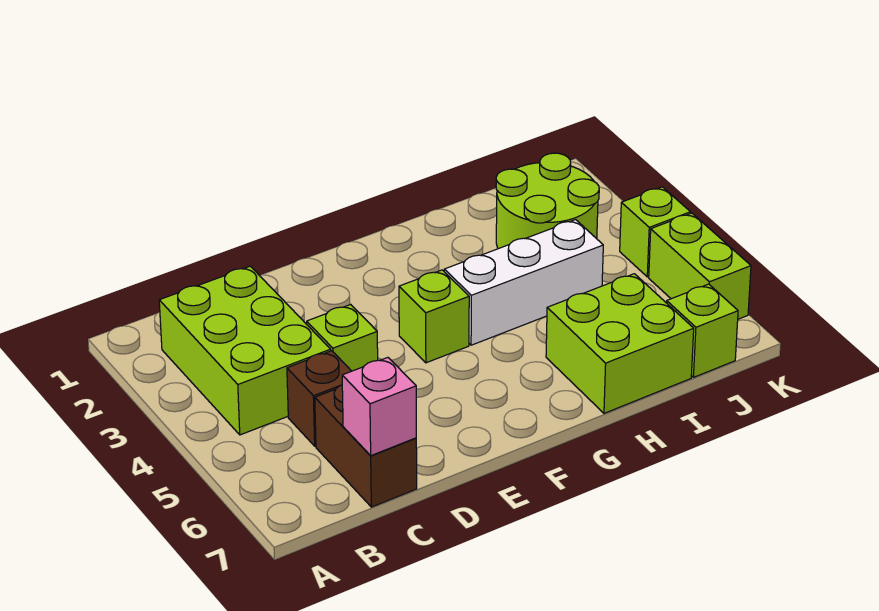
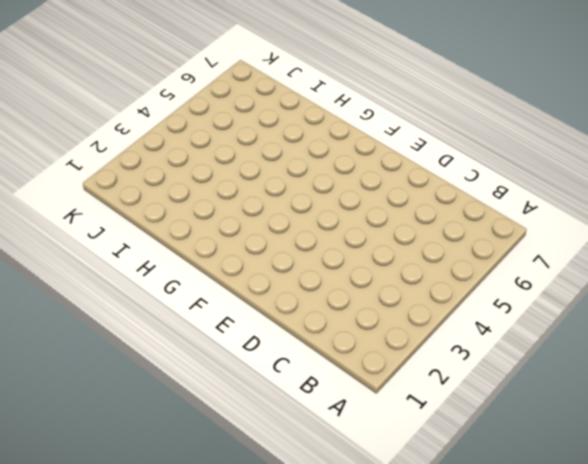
none -> lime brick B2:C4 level 1
none -> brown brick C5 level 1
none -> brown brick C6:C7 level 1

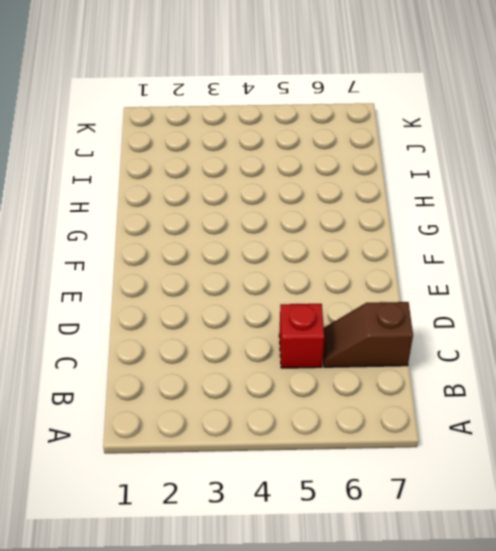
red brick C5 level 1 -> brown brick C5 level 1
brown slope C6:C7 level 1 top 7 -> brown brick C6:C7 level 1
none -> lime brick B2:C4 level 1
none -> lime brick D4 level 1
none -> lime brick F4 level 1

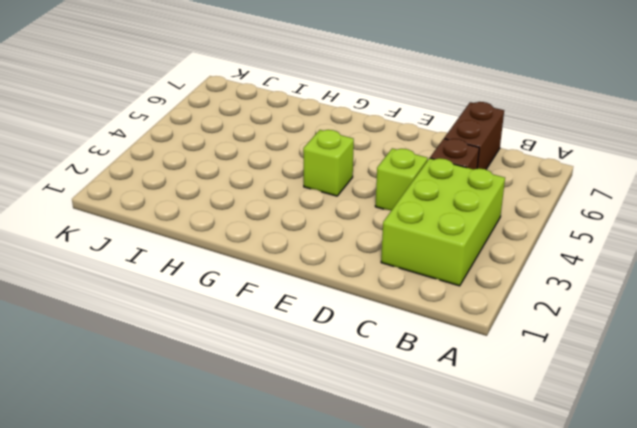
none -> white brick G4:I4 level 1
none -> lime brick H6:I7 level 1
none -> lime round brick I2:J3 level 1

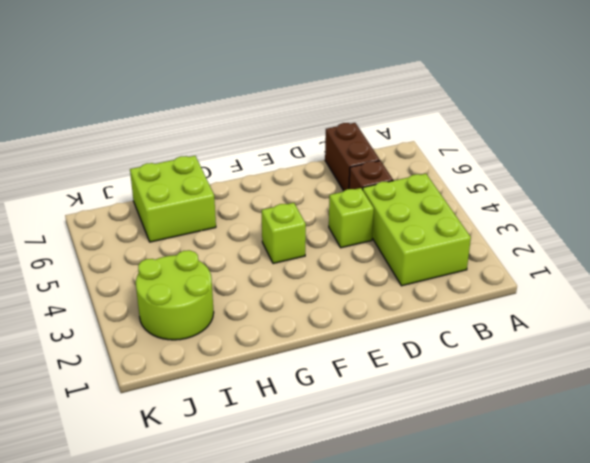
none -> white brick G4:I4 level 1
none -> lime brick J7 level 1
none -> lime brick K4 level 1

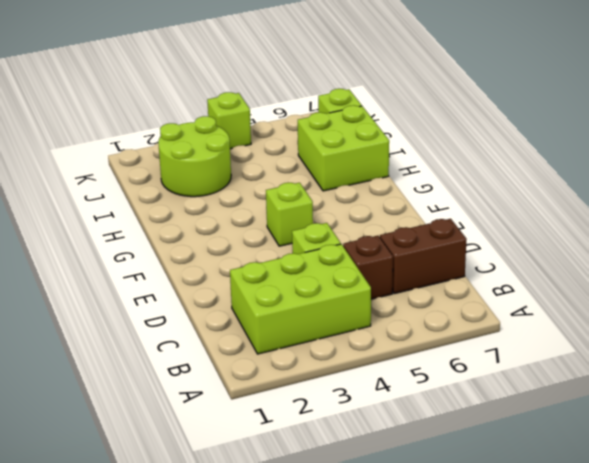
none -> white brick G4:I4 level 1
none -> lime brick K5:K6 level 1
none -> pink brick C7 level 2

